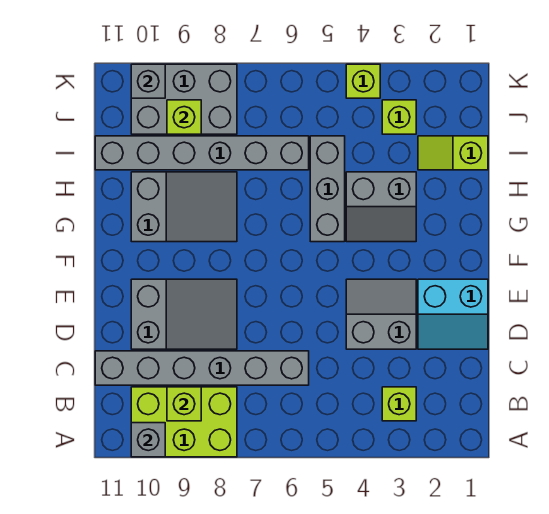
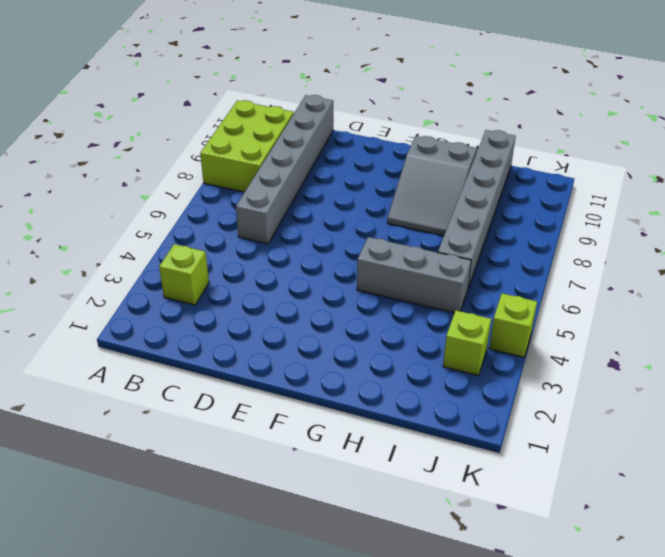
none -> cyan slope D1:E2 level 1 top E
none -> grey slope D3:E4 level 1 top D
none -> grey slope D8:E10 level 1 top 10

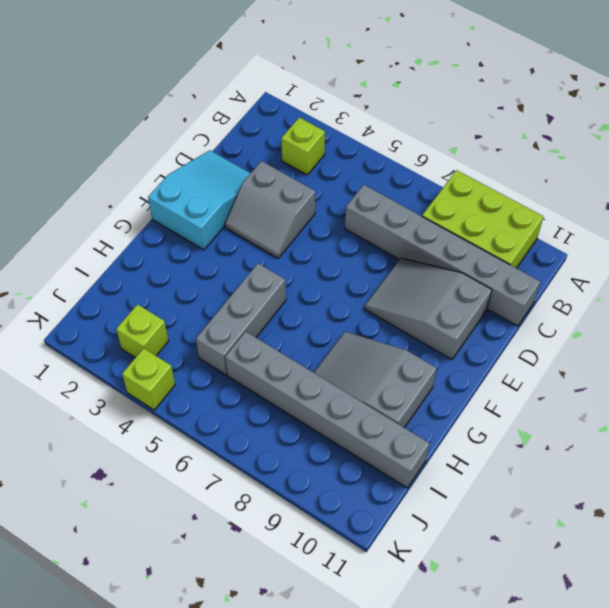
cyan slope D1:F2 level 1 top F -> cyan slope D1:E2 level 1 top E
none -> grey slope G3:H4 level 1 top H
none -> lime slope I1:I2 level 1 top 1
none -> grey brick J8:K10 level 1

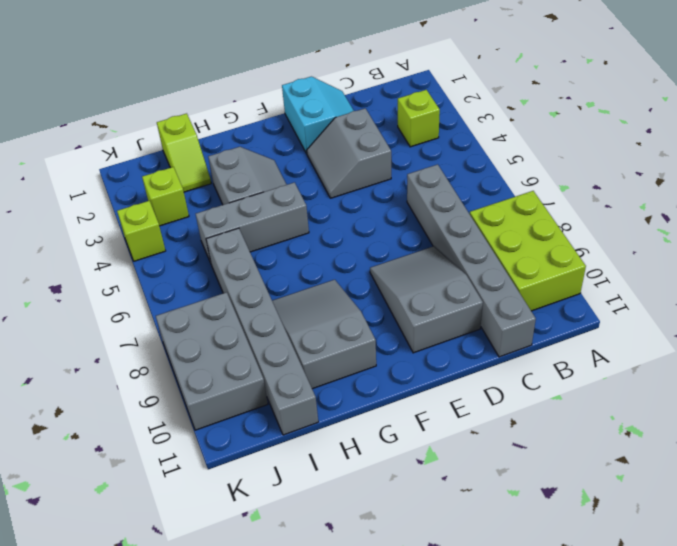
none -> grey brick A10 level 2
none -> lime brick B9 level 2
none -> lime brick J9 level 2

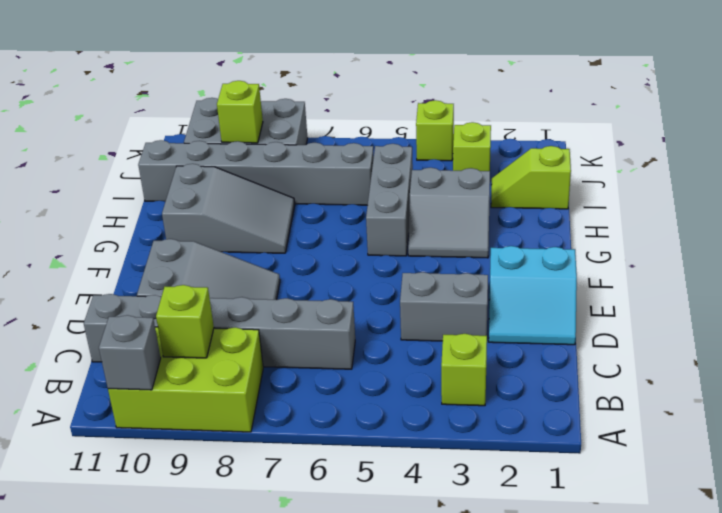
none -> grey brick K10 level 2

